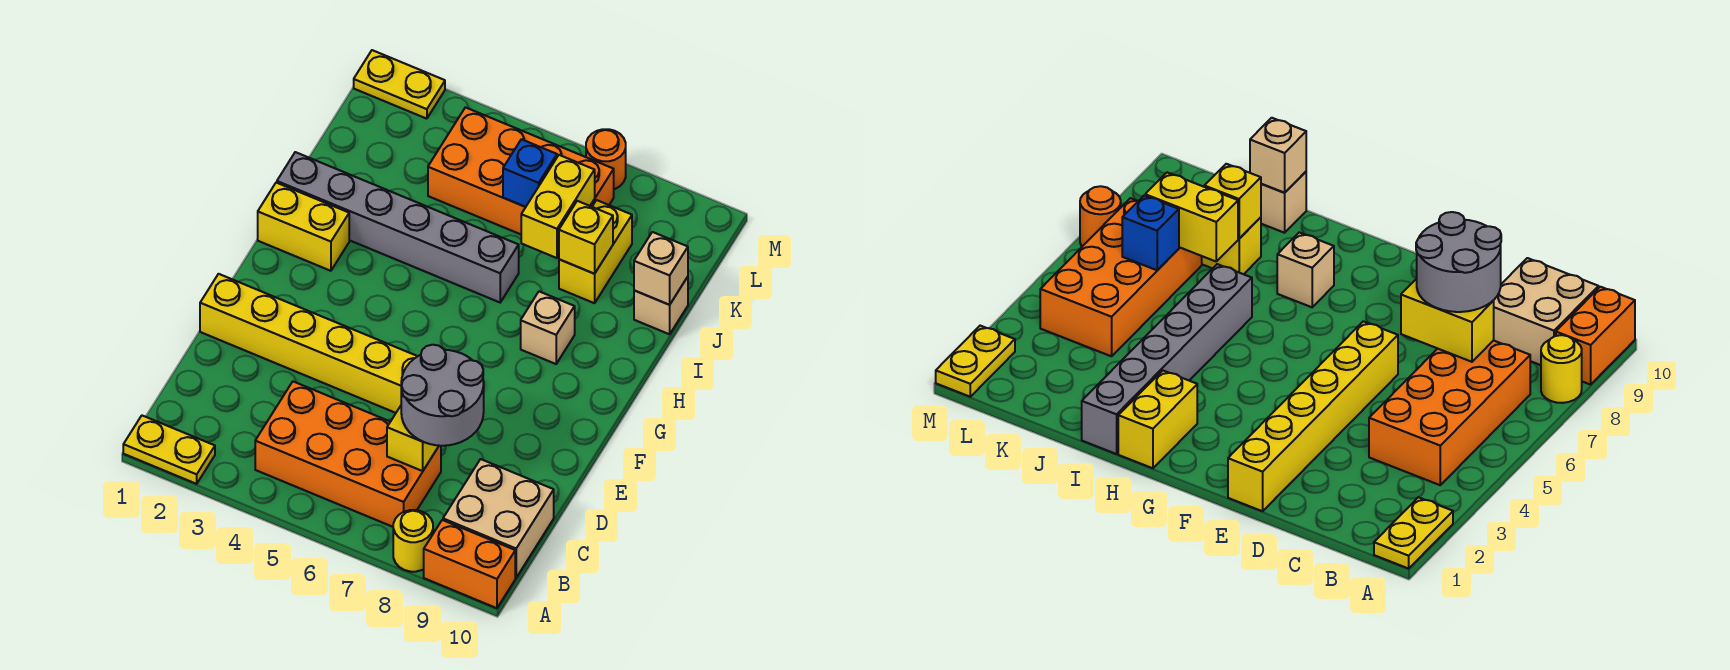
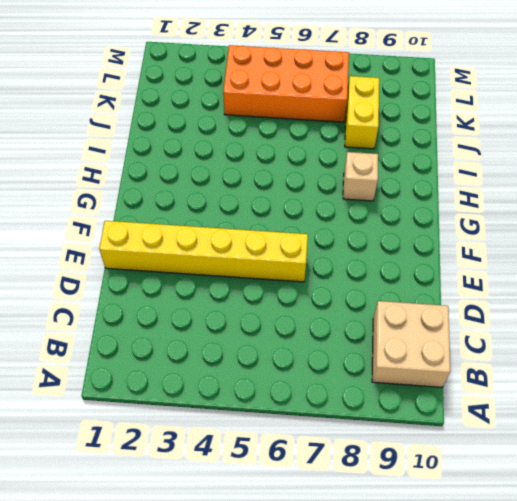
none -> yellow plate A1:A2 level 1
none -> yellow round brick A8 level 1
none -> orange brick A9:A10 level 1

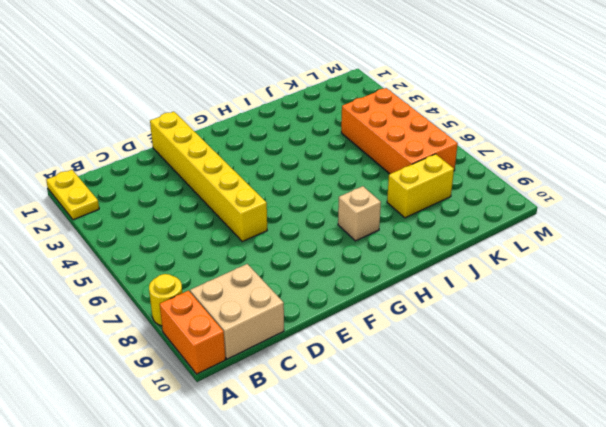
none -> orange brick B4:C7 level 1
none -> yellow brick H1:H2 level 1
none -> grey brick I1:I6 level 1

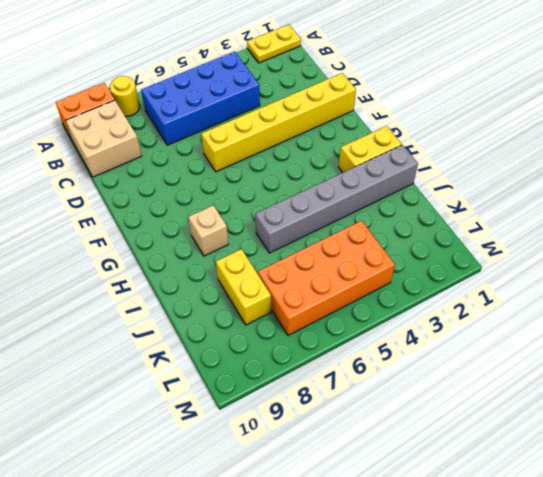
blue brick B4:C7 level 1 -> orange brick B4:C7 level 1
none -> tan brick J10 level 1
none -> yellow plate M1:M2 level 1
none -> orange round brick M7 level 1

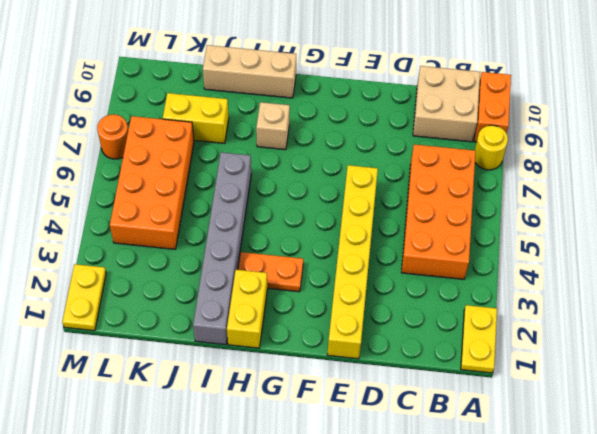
orange plate G3:H3 level 1 -> none
tan brick H10:J10 level 1 -> tan brick J10 level 1
none -> yellow brick C7:D7 level 2
none -> yellow brick J7:K7 level 2
none -> yellow brick J8 level 2

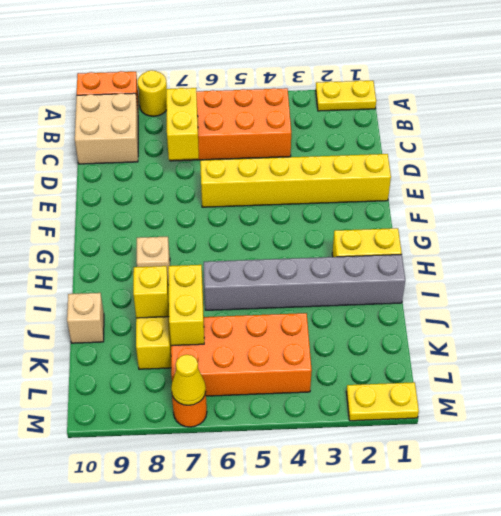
yellow cone M7 level 2 -> none
none -> tan brick J10 level 2
none -> blue brick K6 level 2
none -> grey round brick C7:D8 level 3

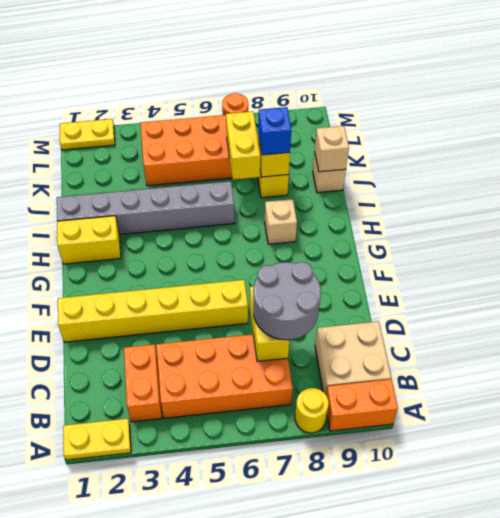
orange brick B3:C3 level 1 -> none
blue brick J8 level 3 -> blue brick K6 level 2

